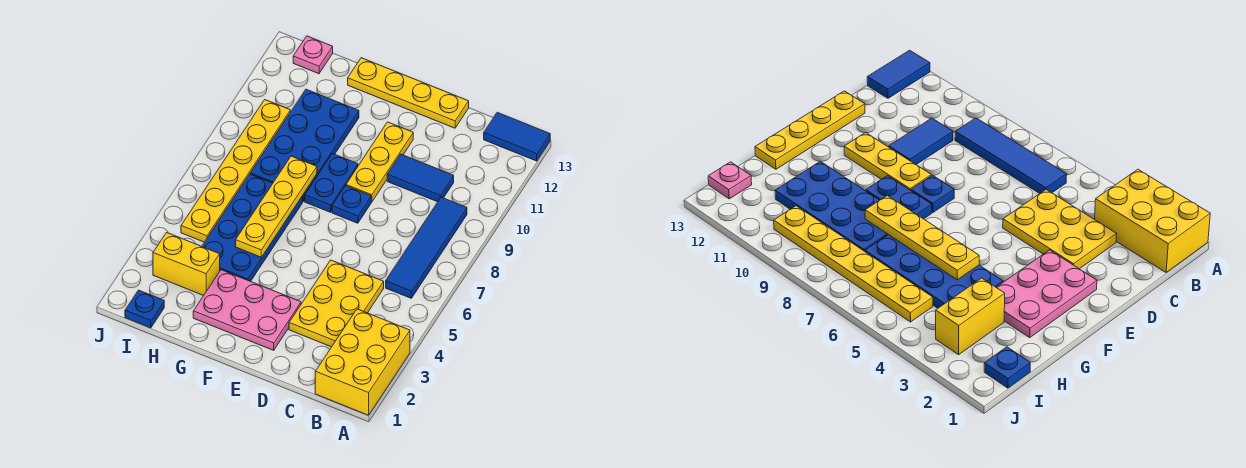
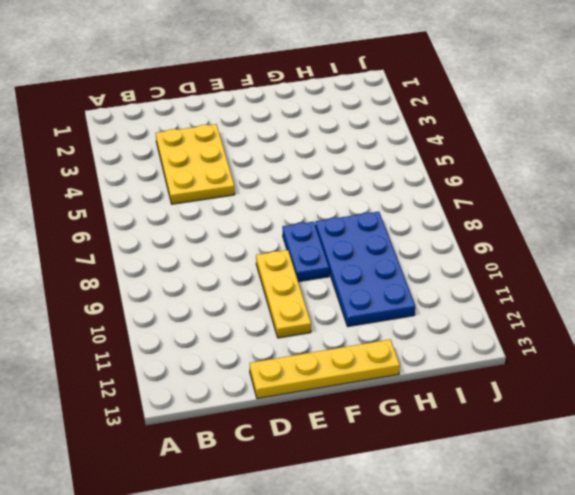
none -> yellow brick A1:B3 level 1
none -> blue tile A13:B13 level 1
none -> blue tile B6:B9 level 1

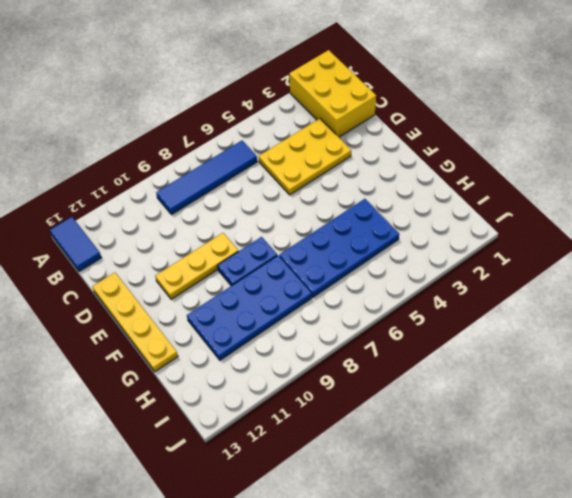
yellow brick A1:C2 level 1 -> yellow brick A1:B3 level 1
none -> blue tile C10:D10 level 1
none -> pink plate E2:G3 level 1
none -> blue plate E8 level 1

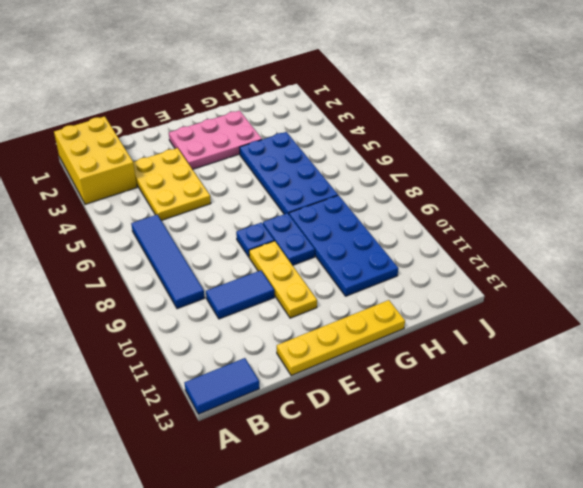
none -> yellow brick H3:I3 level 1
none -> blue plate I1 level 1
none -> yellow plate I5:I10 level 1

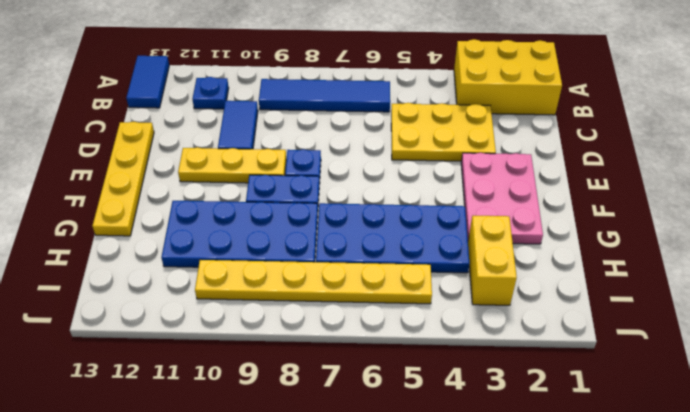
blue plate B11 level 1 -> blue plate I1 level 1
none -> pink plate I13 level 1
none -> yellow plate G5:G8 level 2

